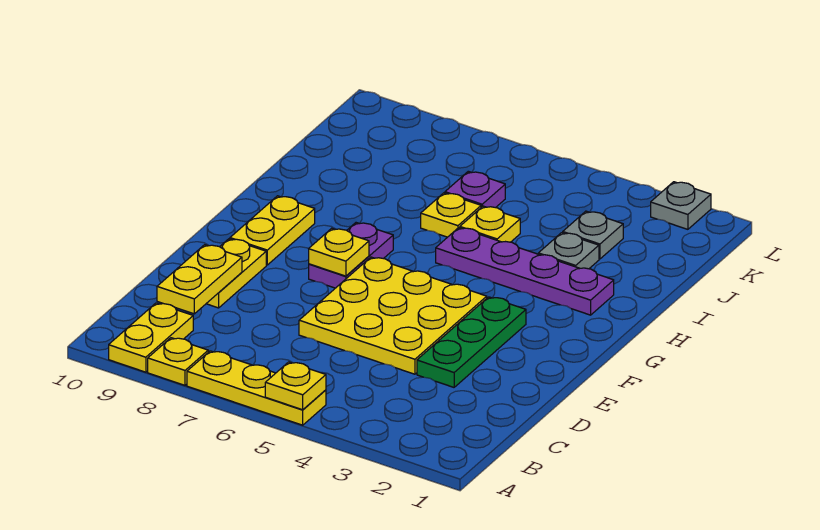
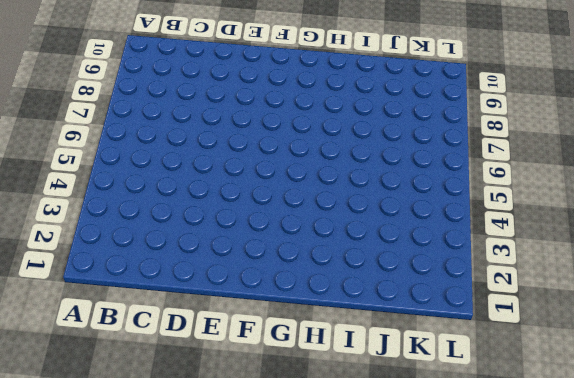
none -> yellow plate A5:A7 level 1
none -> yellow plate A8 level 1
none -> yellow plate A9:B9 level 1

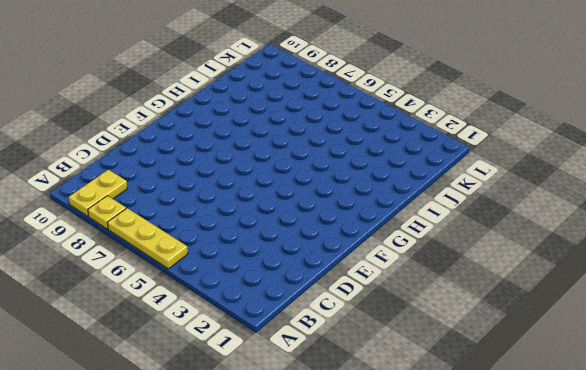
none -> green plate D3:F3 level 1
none -> yellow plate D4:F6 level 1
none -> yellow plate D9:E9 level 1

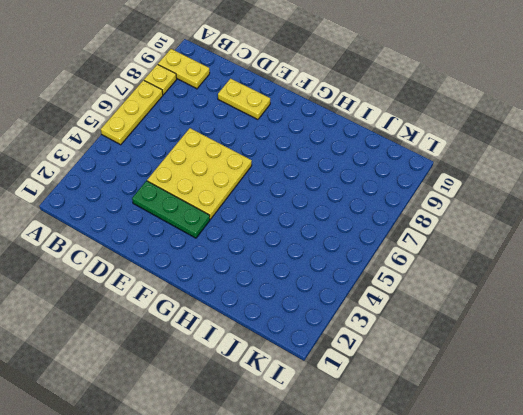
none -> purple plate F7:G7 level 1
none -> yellow plate F9:G9 level 1
none -> purple plate H2:H5 level 1

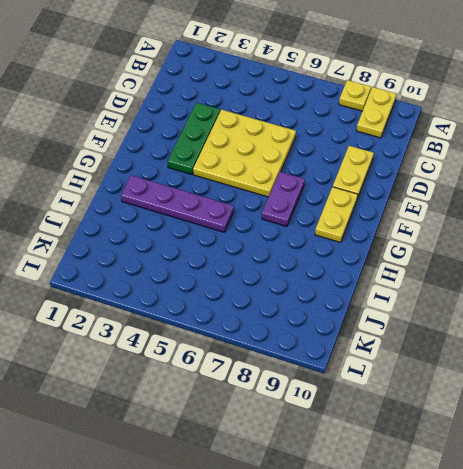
none -> yellow plate A5:A7 level 1
none -> grey plate I3 level 1
none -> yellow plate I5 level 1

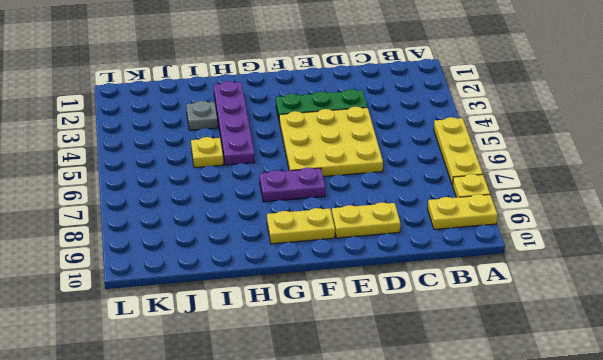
none -> yellow plate I6 level 1
none -> grey plate J3 level 1
none -> purple plate J6 level 1

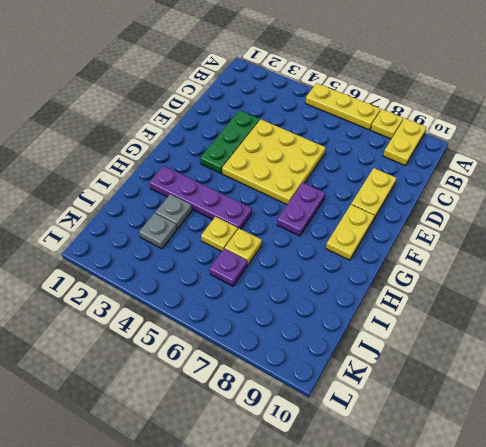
none -> grey plate L2 level 1
none -> yellow plate A5 level 2
none -> yellow plate C9:D9 level 2

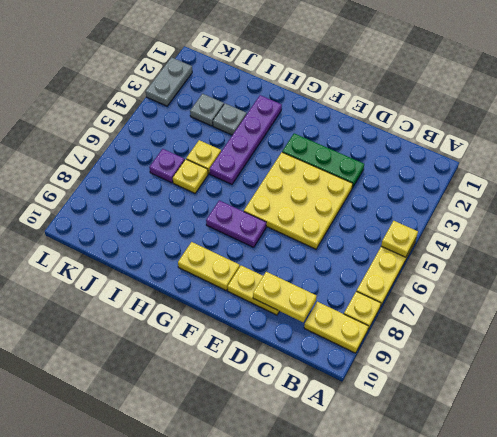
grey plate L2:L3 level 1 -> grey plate L2 level 1
none -> yellow plate F7 level 2

